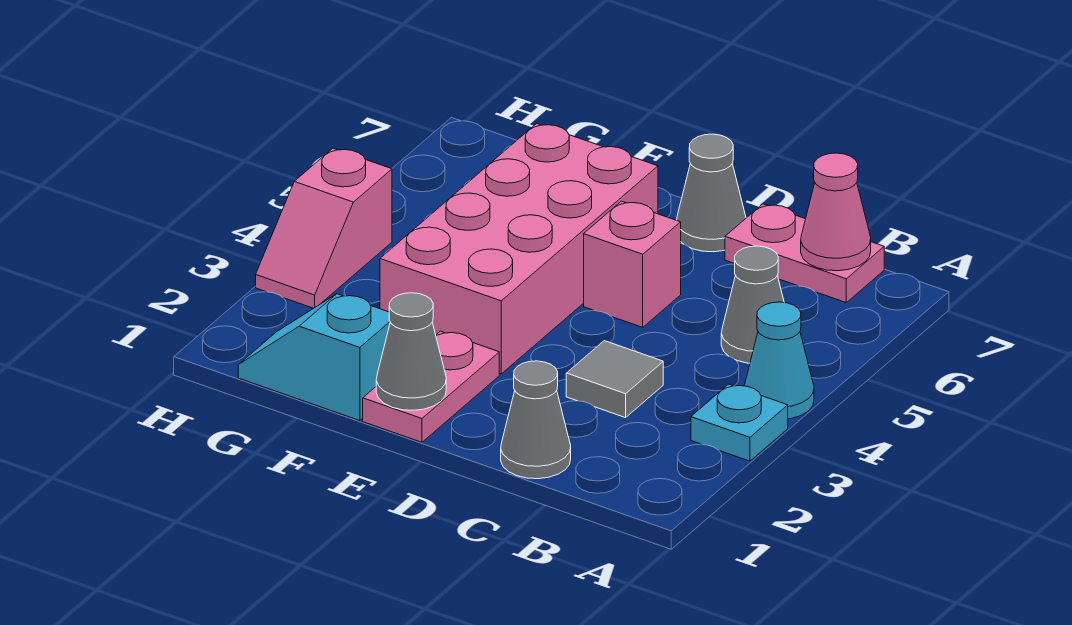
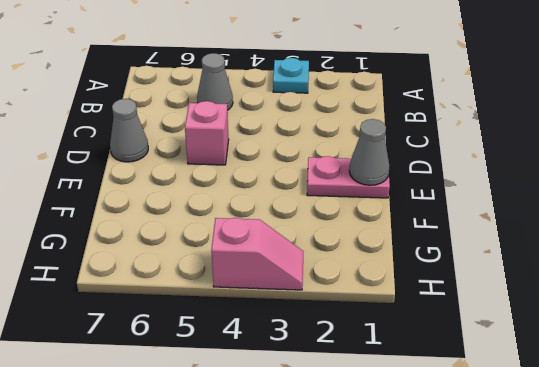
none -> cyan cone A4 level 1
none -> pink plate B7:C7 level 1
none -> grey cone C1 level 1

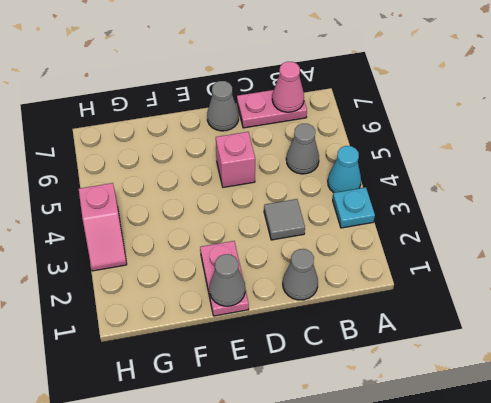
none -> pink brick E3:F6 level 1
none -> cyan slope F1:G1 level 1 top F

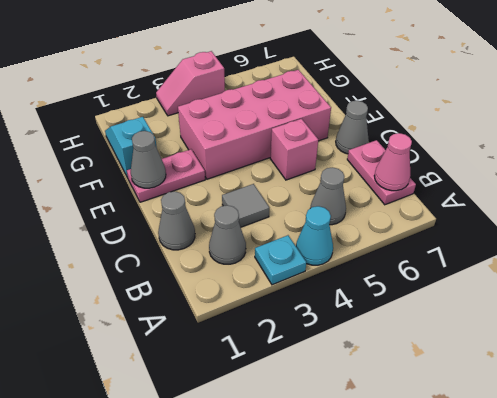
grey cone B2 level 1 -> none

